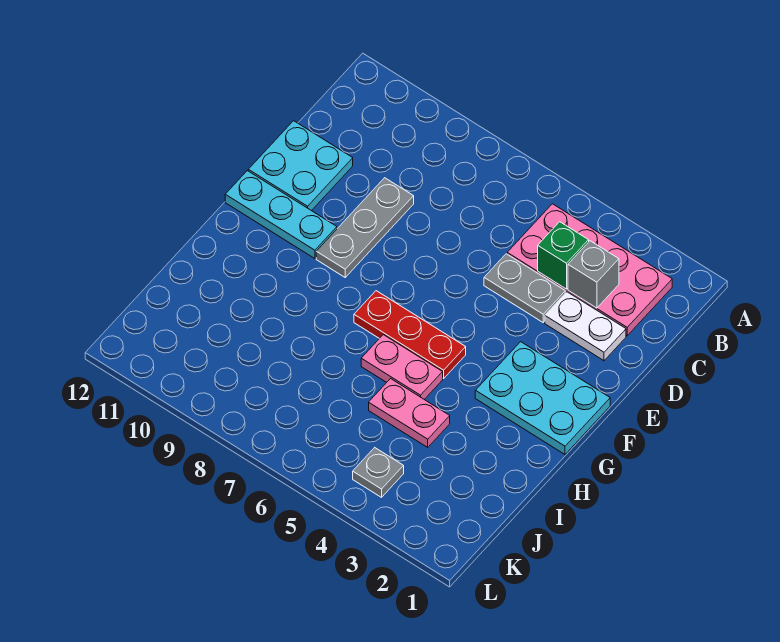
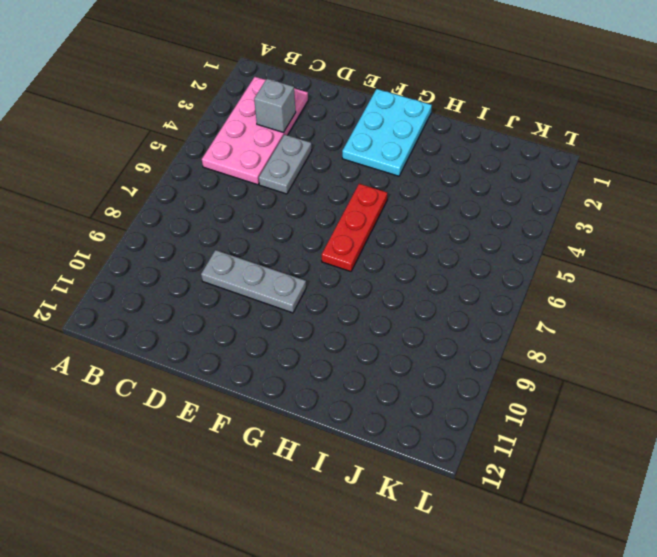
none -> white plate D2:D3 level 1
none -> cyan plate D11:E12 level 1
none -> cyan plate F10:F12 level 1

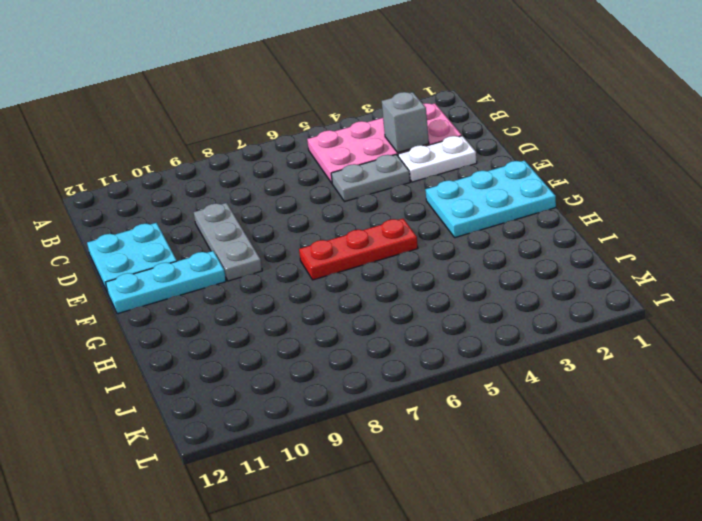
none -> pink plate H5:H6 level 1
none -> pink plate I4:I5 level 1
none -> grey plate K4 level 1

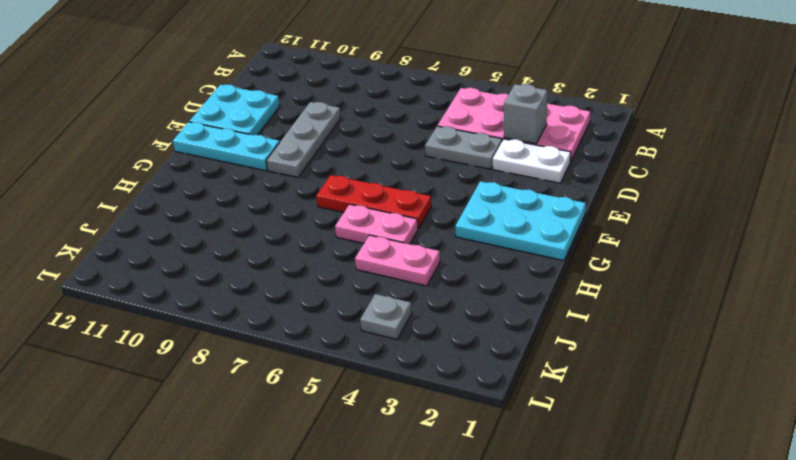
none -> green brick C4 level 2

